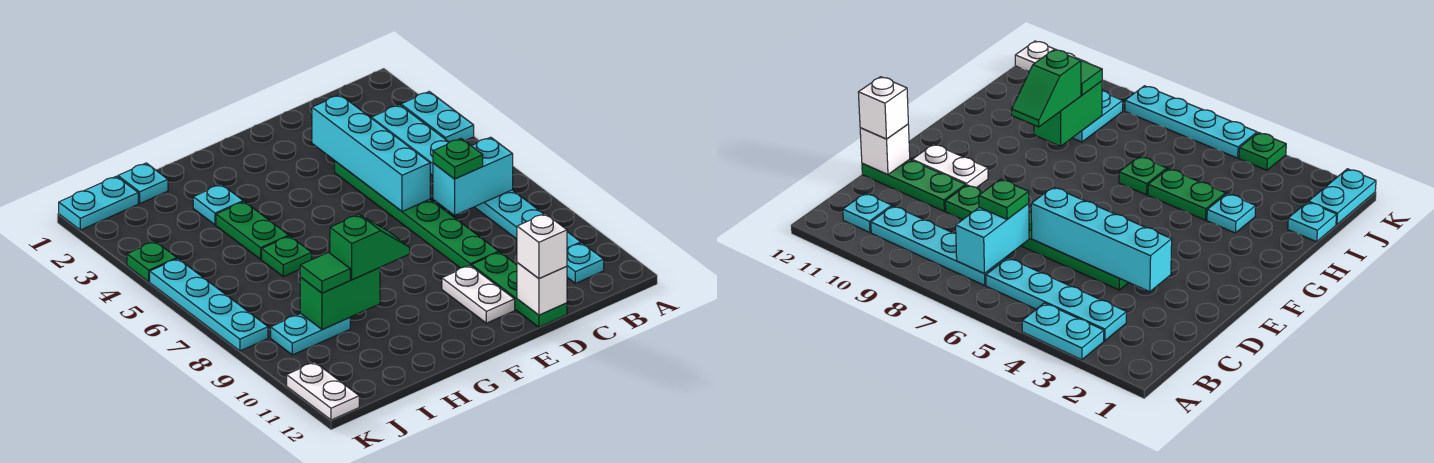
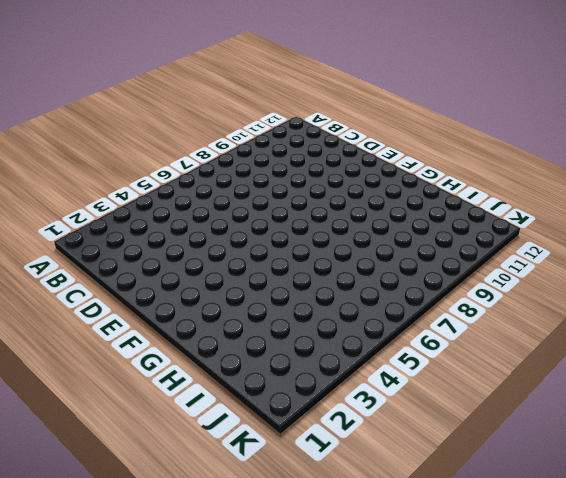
none -> cyan plate A3:A4 level 1
none -> cyan plate B3:B6 level 1
none -> cyan plate B7:B10 level 1

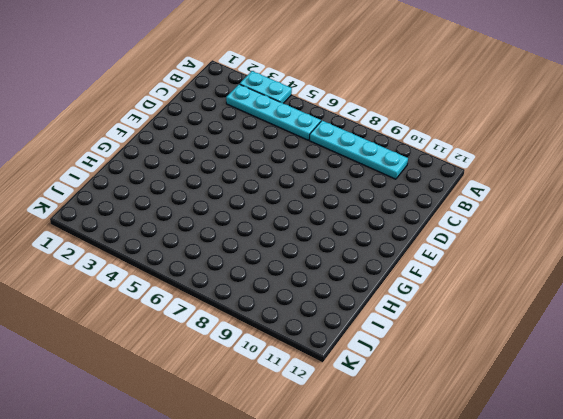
none -> cyan plate B11 level 1
none -> green plate D4:D9 level 1
none -> green plate D10:D12 level 1

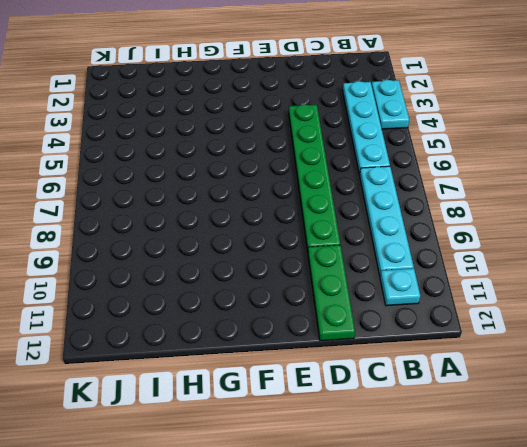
none -> white plate E10:E11 level 1
none -> cyan plate H3 level 1
none -> green plate H4:H5 level 1

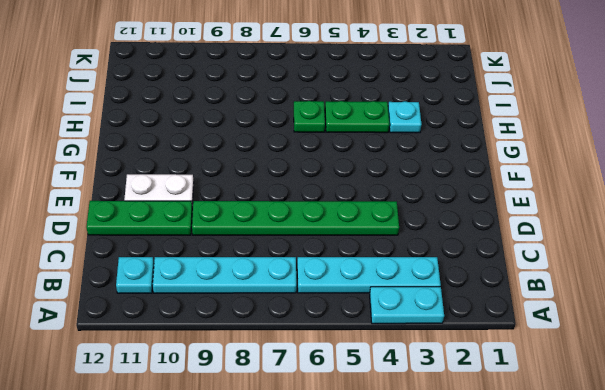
none -> cyan plate I1 level 1
none -> cyan plate I9:J9 level 1
none -> cyan plate J1:K1 level 1

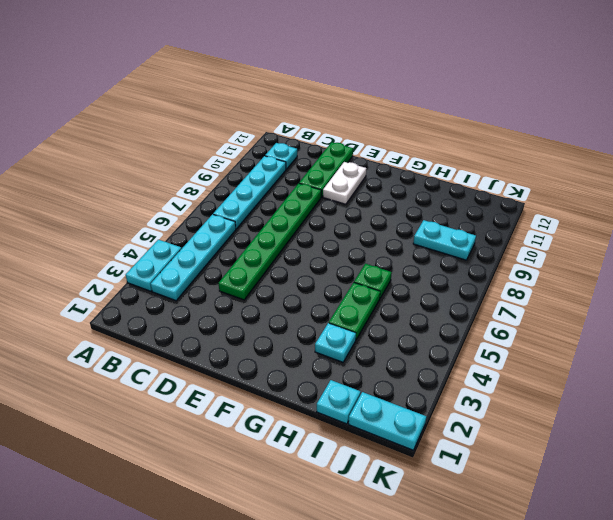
none -> green plate K4 level 1
none -> cyan plate K5:K8 level 1
none -> white plate K11:K12 level 1

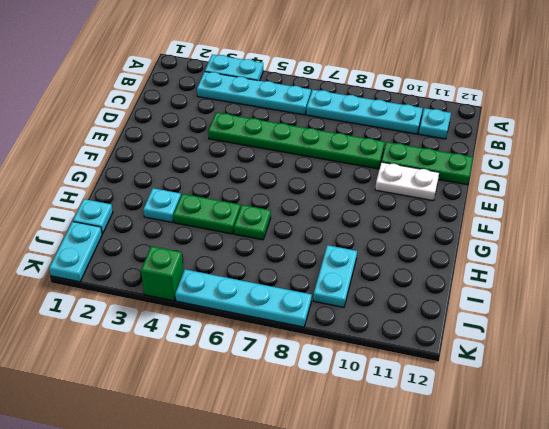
green brick K4 level 1 -> green plate K4 level 1
none -> white plate K11:K12 level 1
none -> cyan brick B7:C7 level 2
none -> cyan brick D3:D6 level 2

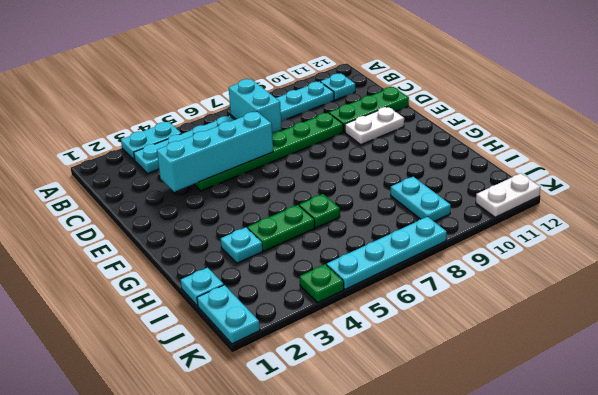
none -> white brick D12 level 2
none -> green brick H9:I9 level 2
none -> green plate C7 level 3

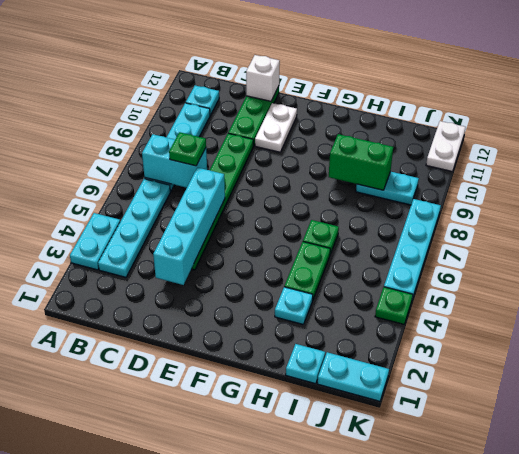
none -> white brick D12 level 3
none -> green slope G9:H9 level 3 top H
none -> green tile I9 level 3

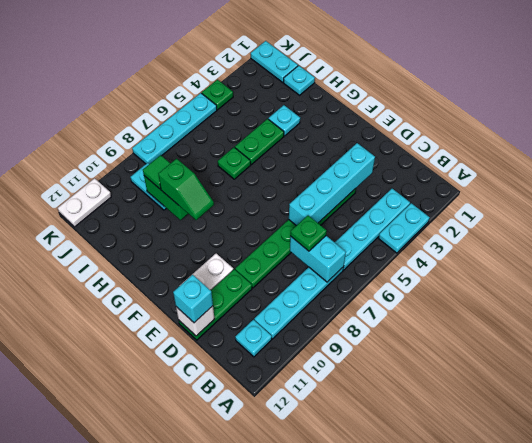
cyan brick D12 level 3 -> white brick D12 level 3

